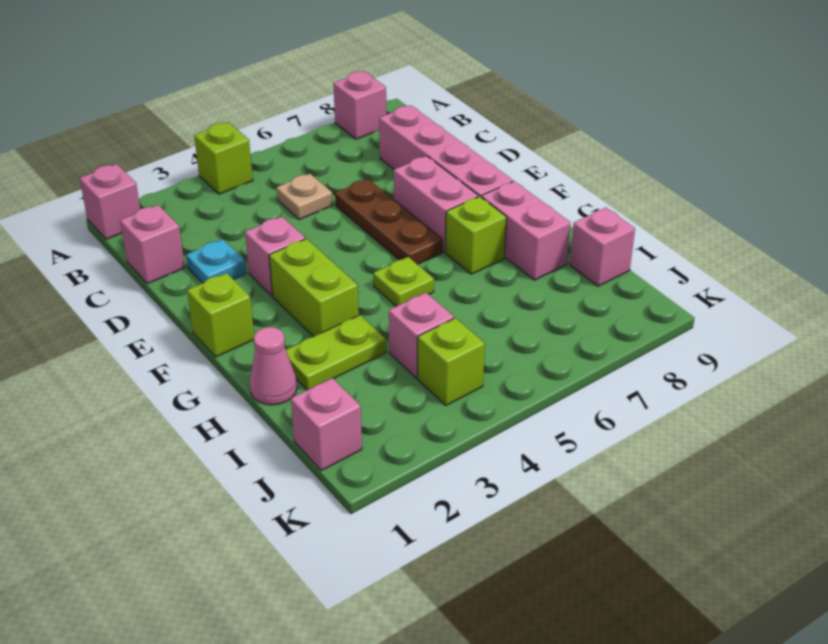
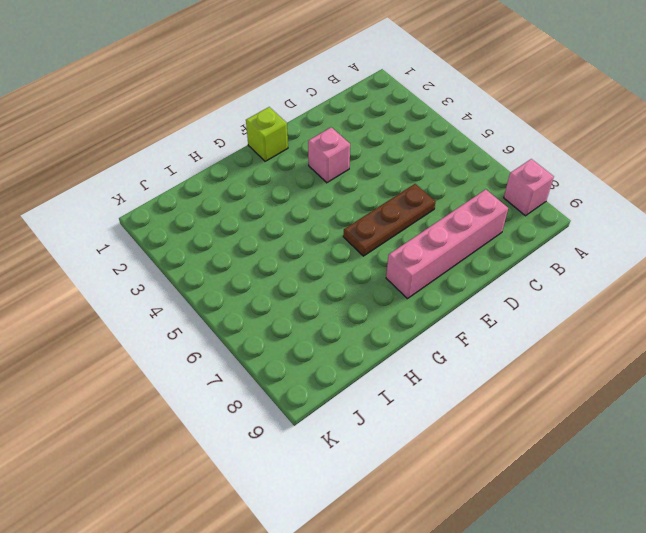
none -> pink brick A1 level 1
none -> lime brick A4 level 1
none -> pink brick C1 level 1

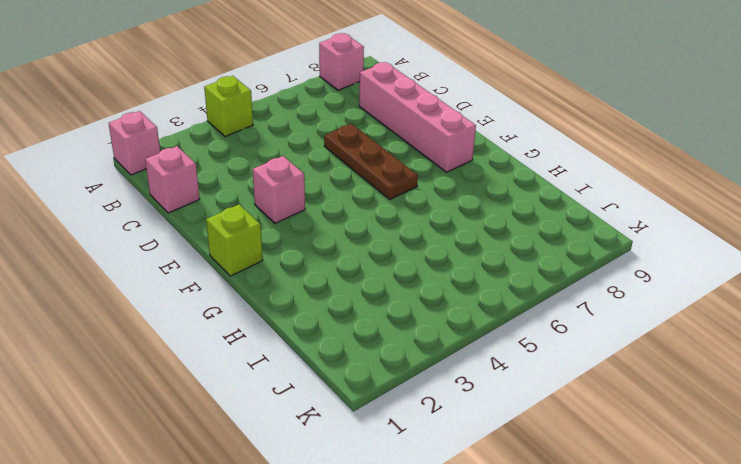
none -> tan plate C5 level 1
none -> cyan plate D2 level 1
none -> pink brick E7:F7 level 1

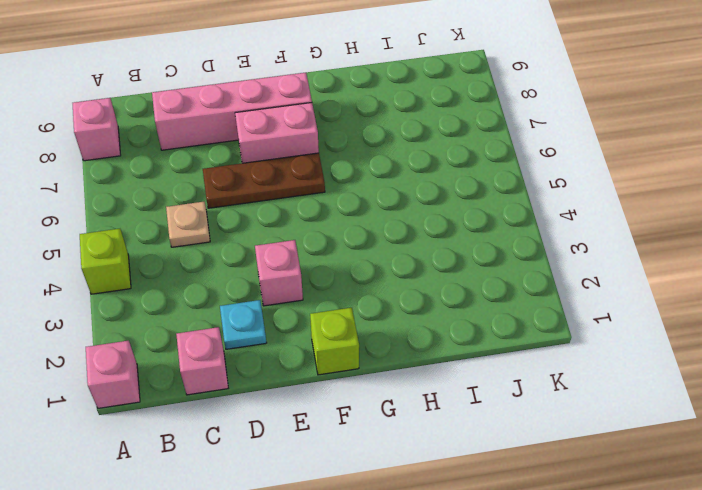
none -> lime brick F3:G3 level 1
none -> lime plate G5 level 1
none -> lime brick G7 level 1

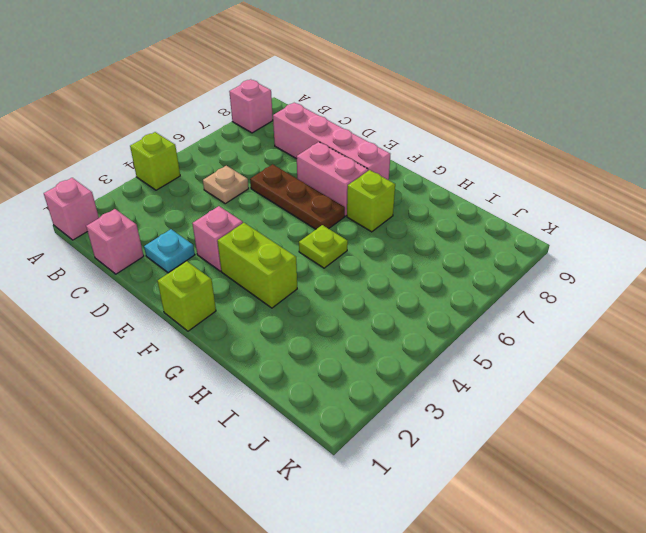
none -> pink brick G8:H8 level 1
none -> pink cone H1 level 1
none -> lime plate H2:H3 level 1

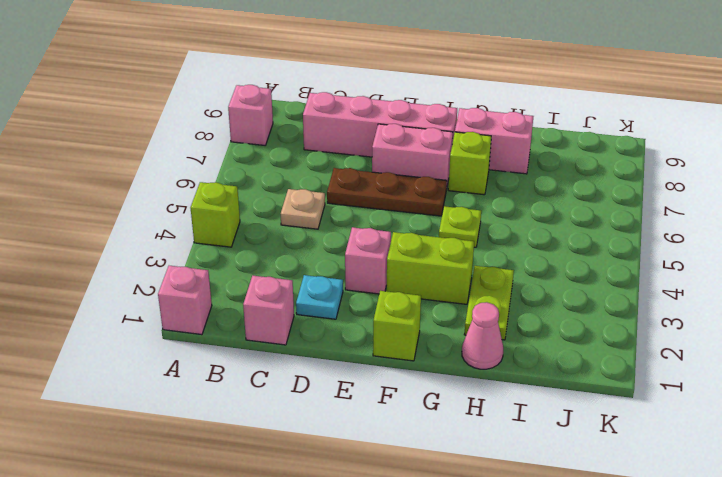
none -> pink brick I4 level 1
none -> pink brick I9 level 1
none -> pink brick J1 level 1

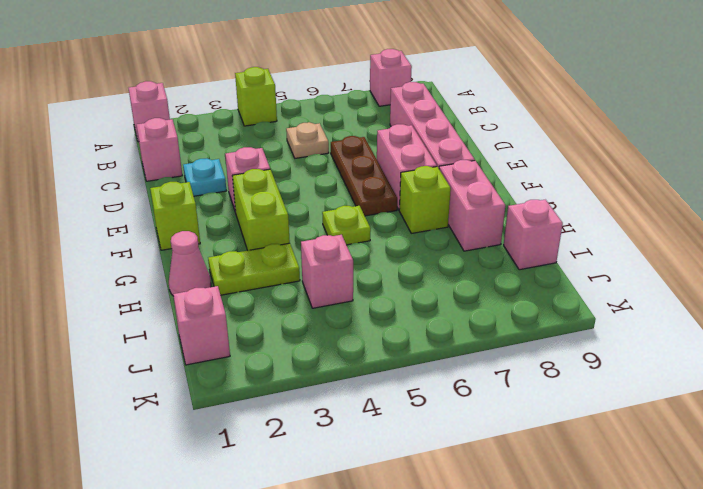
none -> lime brick J4 level 1

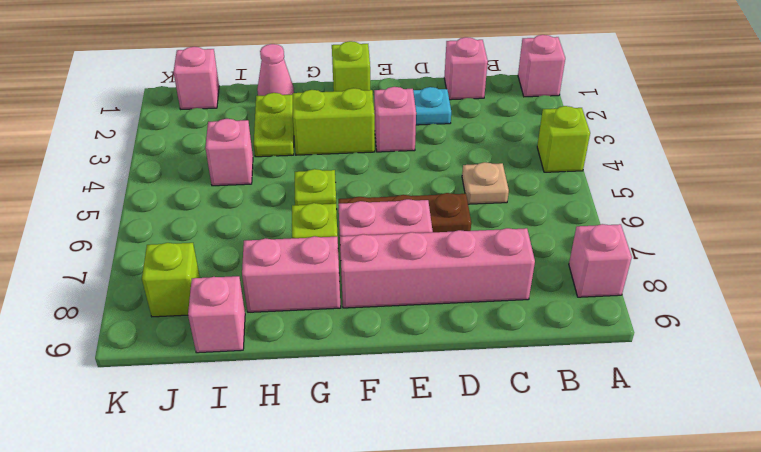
lime brick J8 level 1 -> lime brick J4 level 1

